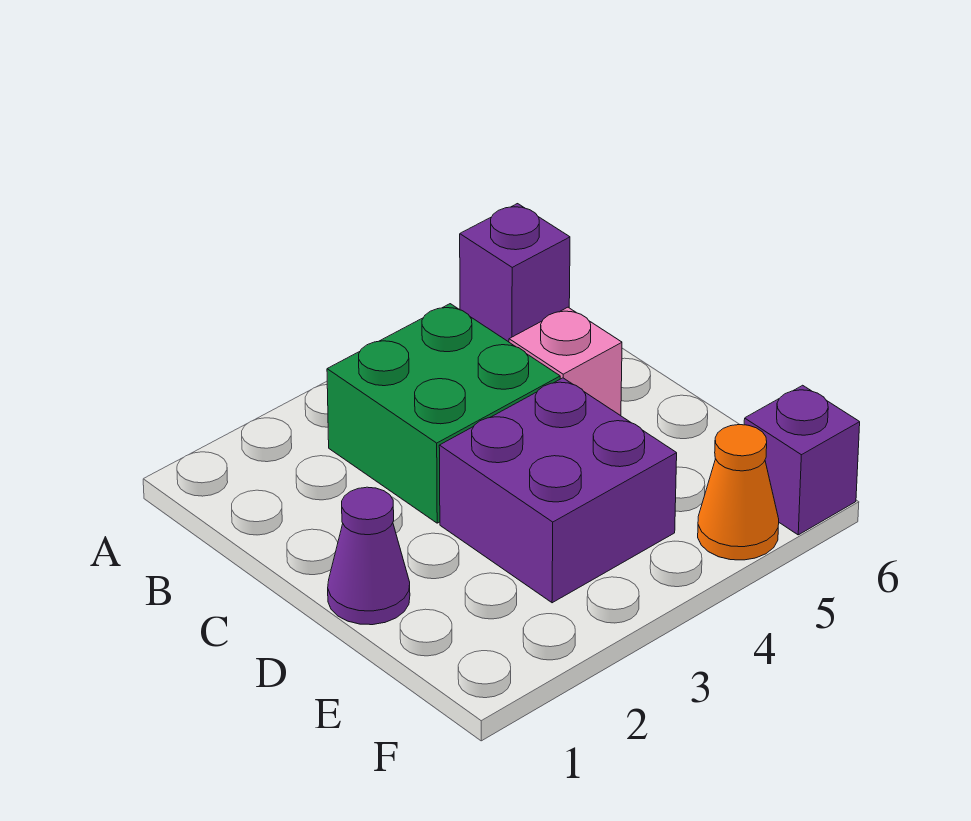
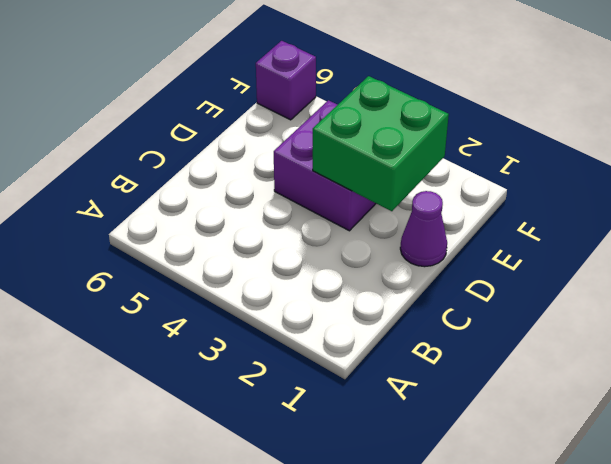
green brick D2:E3 level 2 -> green brick B3:C4 level 1
none -> purple brick A6 level 1
none -> pink brick C5 level 1

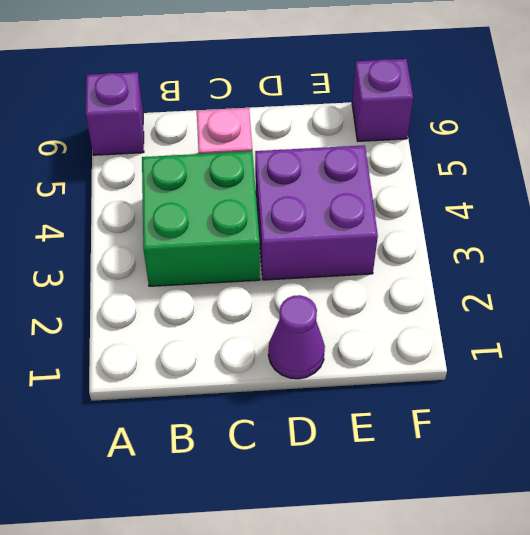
none -> orange cone F5 level 1

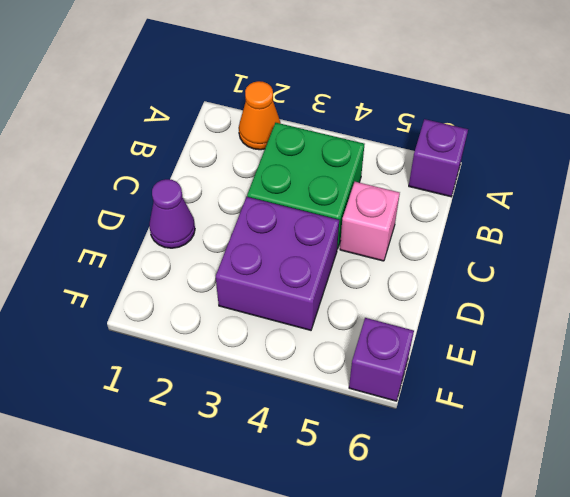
orange cone A2 level 1 -> orange cone F5 level 1

